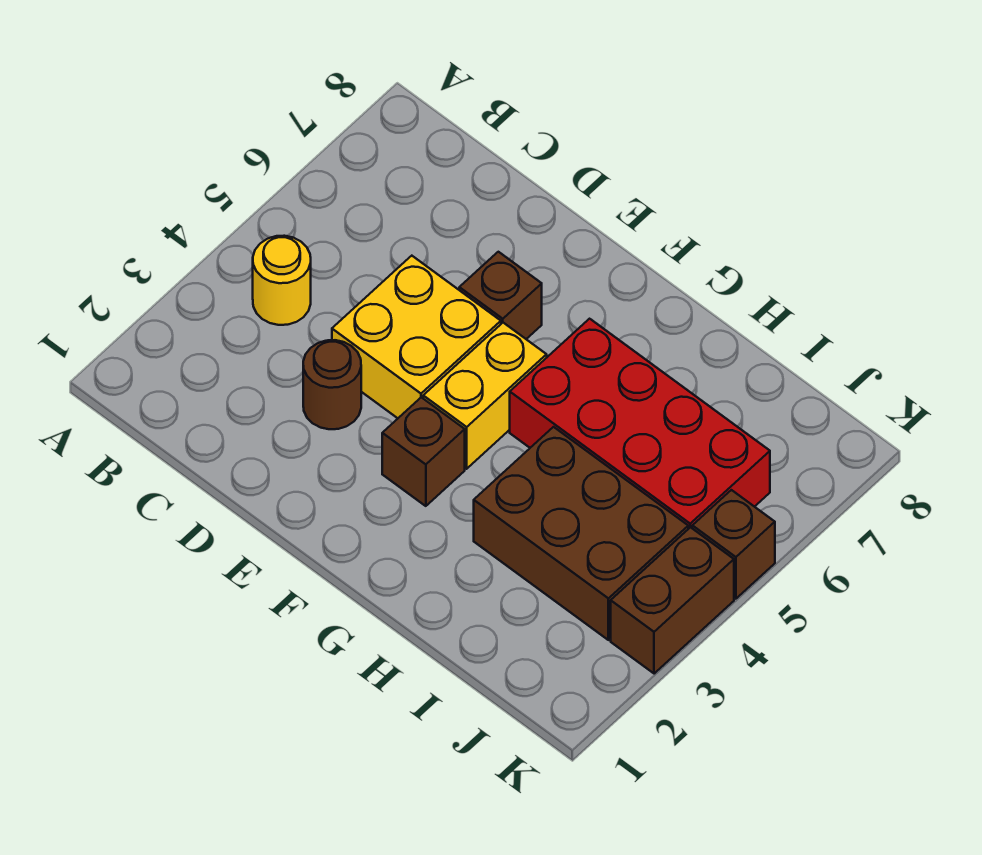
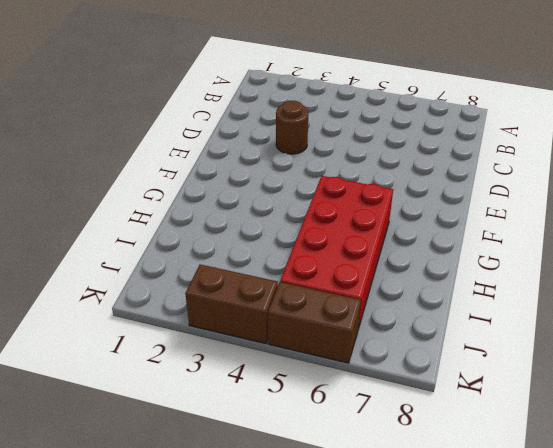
brown brick K5:K6 level 1 -> brown brick K5 level 1
none -> yellow round brick B4 level 1
none -> yellow brick D4:E5 level 1

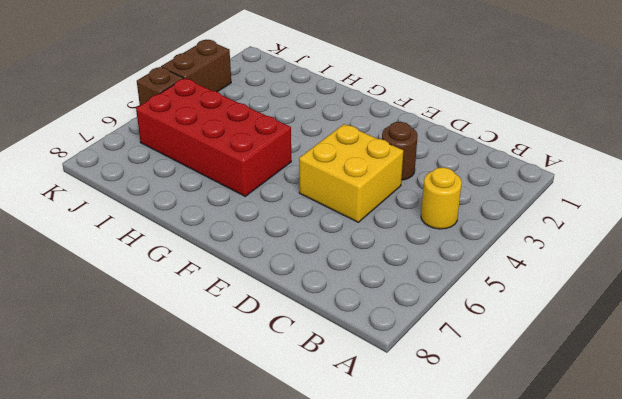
none -> brown brick E6 level 1
none -> brown brick F3 level 1

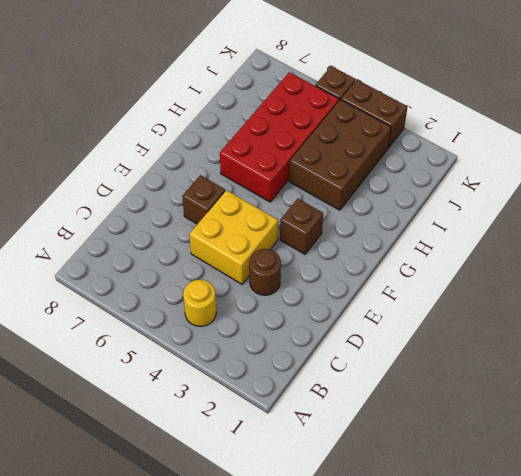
none -> yellow brick F4:F5 level 1

